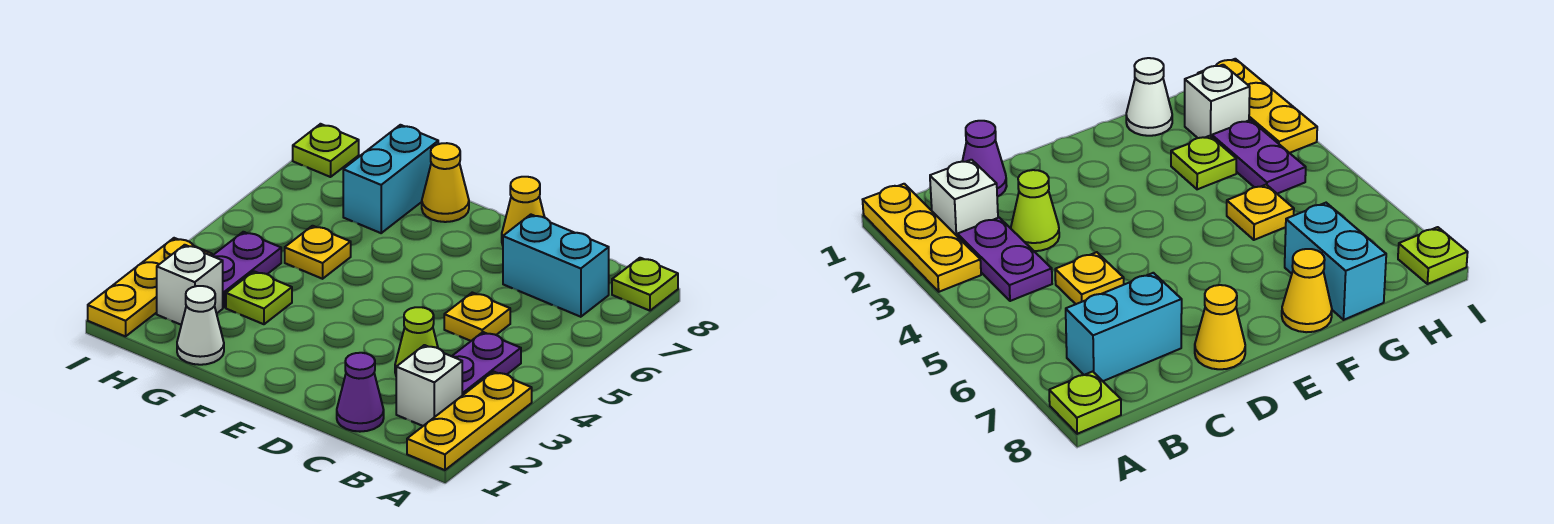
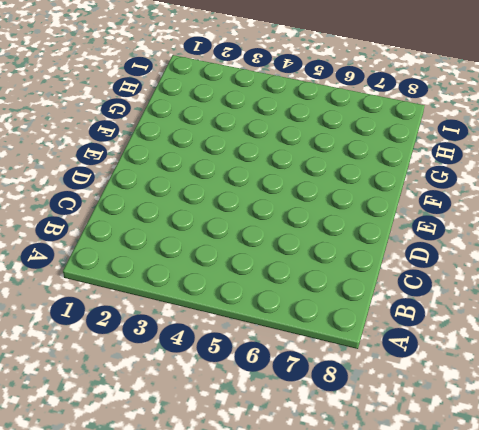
none -> yellow plate A1:A3 level 1
none -> lime plate A8 level 1
none -> white brick B2 level 1

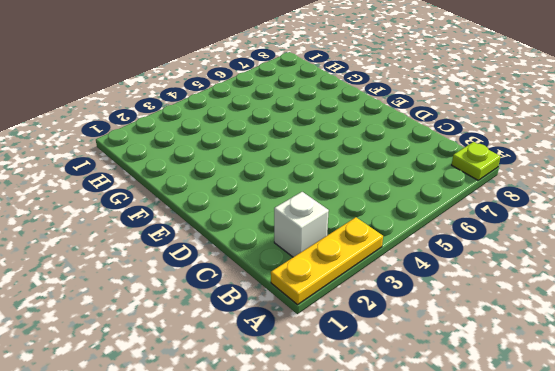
none -> purple plate B3:B4 level 1
none -> cyan brick B7:C7 level 1
none -> purple cone C1 level 1

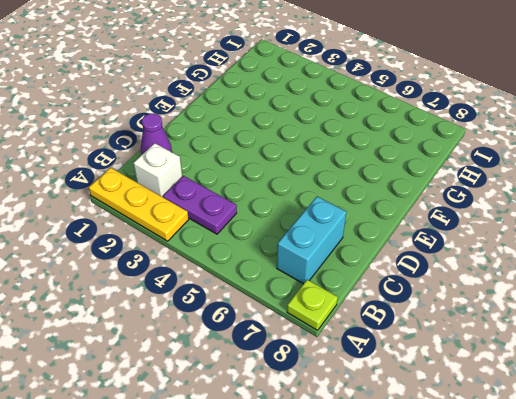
none -> lime cone C3 level 1
none -> yellow plate C5 level 1
none -> yellow cone D8 level 1

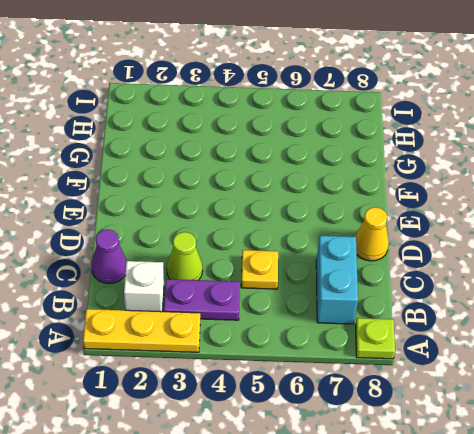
none -> yellow cone F8 level 1
none -> white cone G1 level 1
none -> lime plate G3 level 1

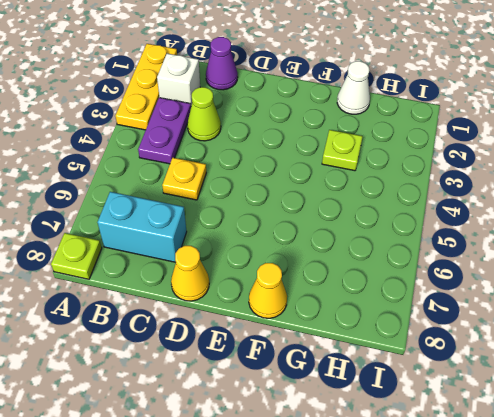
none -> yellow plate G5 level 1
none -> cyan brick G7:G8 level 1
none -> white brick H2 level 1

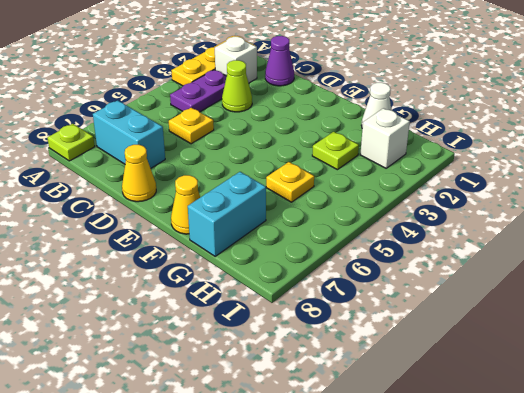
none -> purple plate H3:H4 level 1
none -> yellow plate I1:I3 level 1
none -> lime plate I8 level 1

